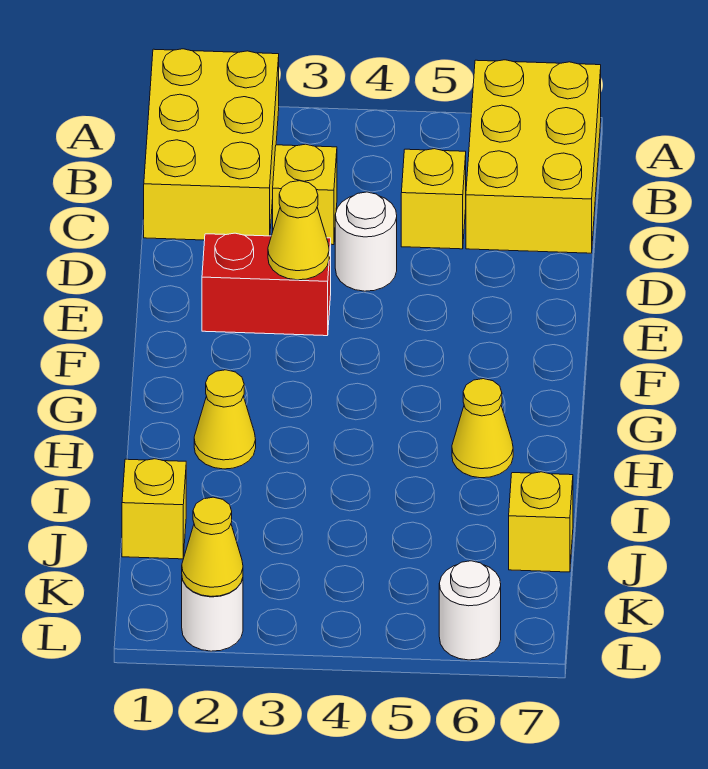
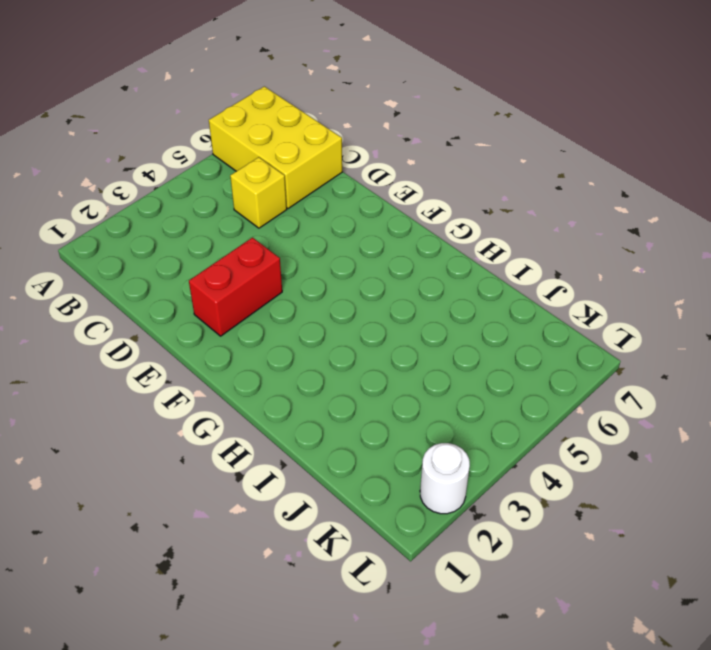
none -> yellow brick A1:C2 level 1
none -> yellow brick C3 level 1
none -> white round brick D4 level 1

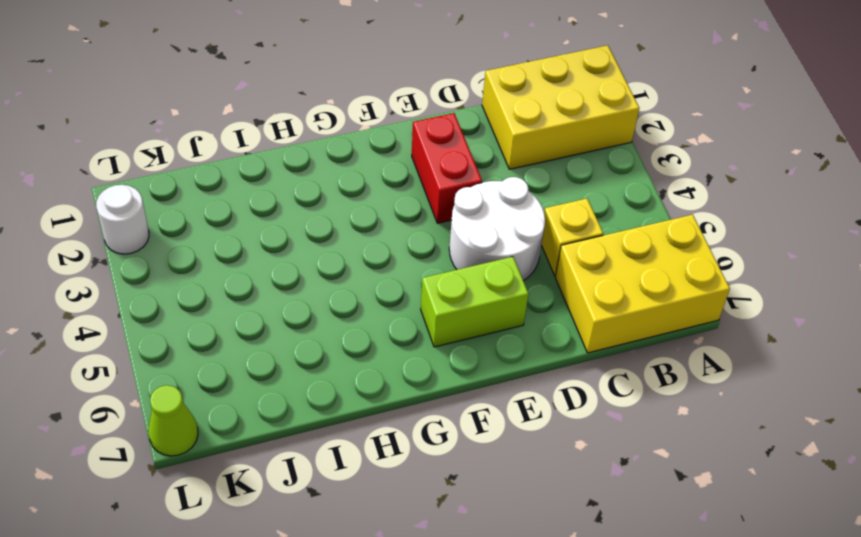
white round brick D4:E5 level 1 -> white round brick D4 level 1
lime brick E6:F6 level 1 -> none
lime cone L7 level 1 -> none
none -> yellow brick C3 level 1
none -> yellow cone H2 level 1
none -> yellow cone H6 level 1

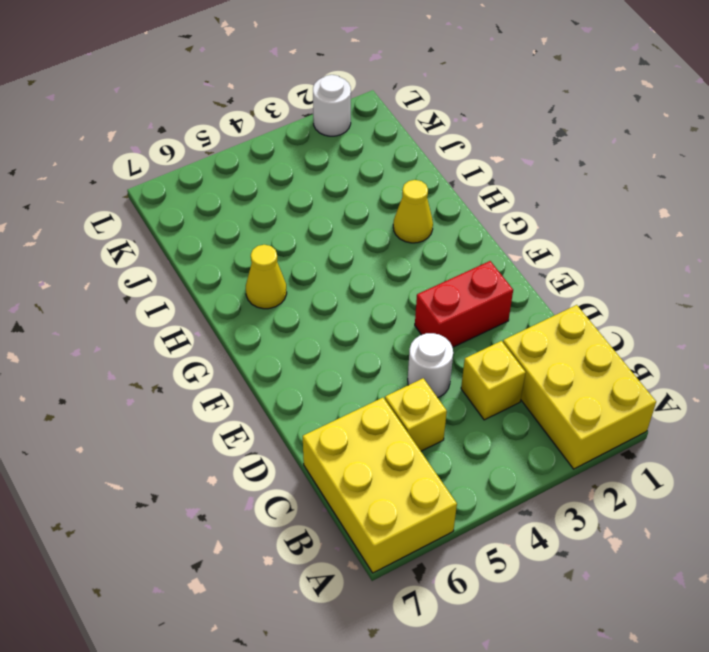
none -> yellow brick J1 level 1
none -> yellow brick J7 level 1
none -> white round brick L6 level 1

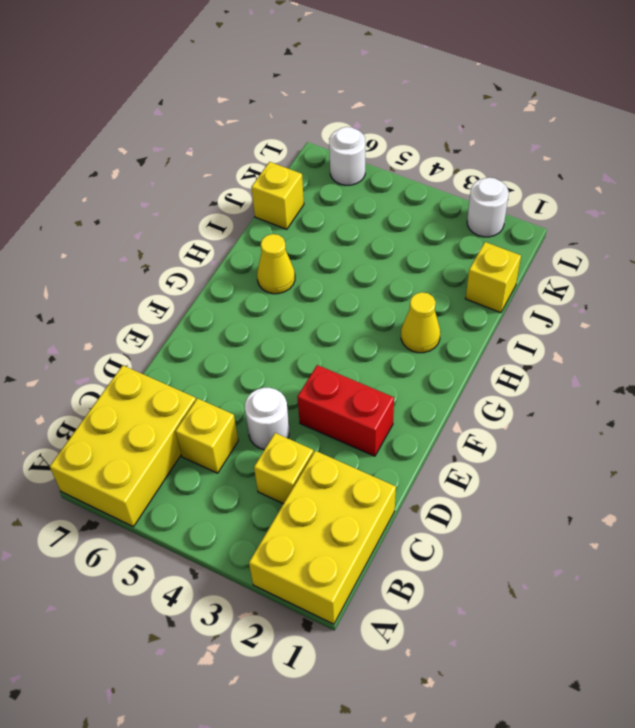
none -> yellow cone E3 level 2
none -> yellow cone L2 level 2

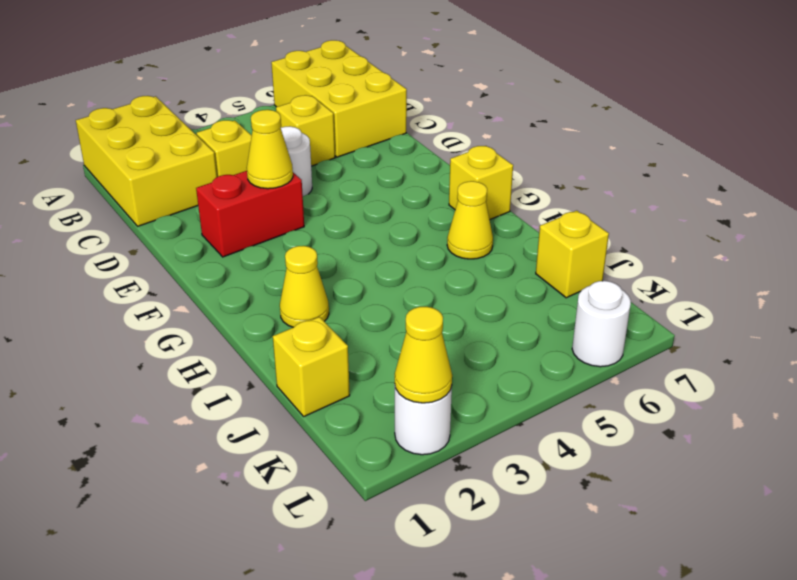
yellow brick G7 level 1 -> none

